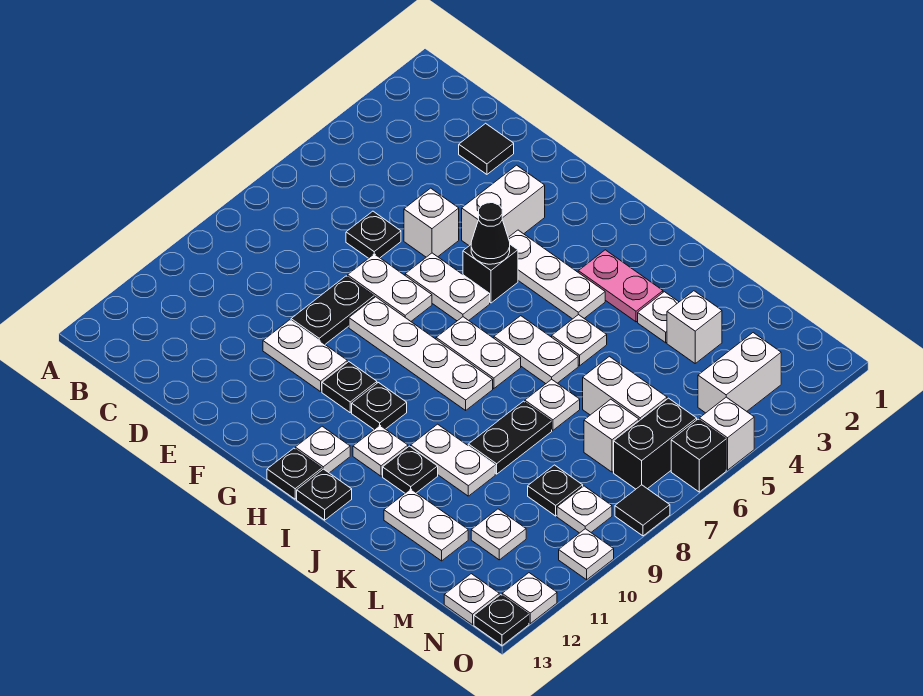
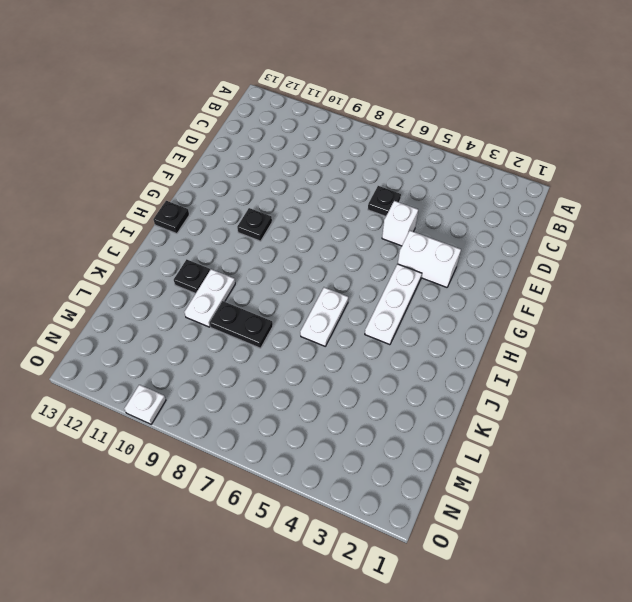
none -> black tile D2 level 1
none -> white plate E7:F7 level 1
none -> black plate E8:E9 level 1
none -> white plate E10:F10 level 1

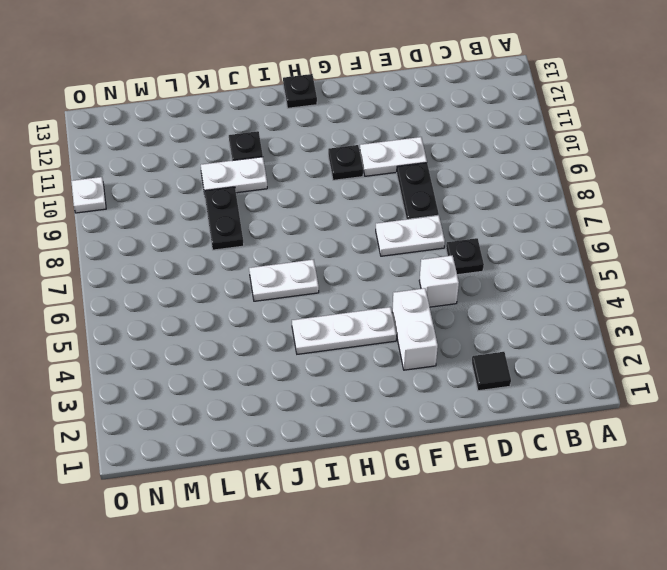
none -> white plate F6:G6 level 1
none -> white plate F8:I8 level 1
none -> black brick G5 level 1
none -> white plate H7:I7 level 1

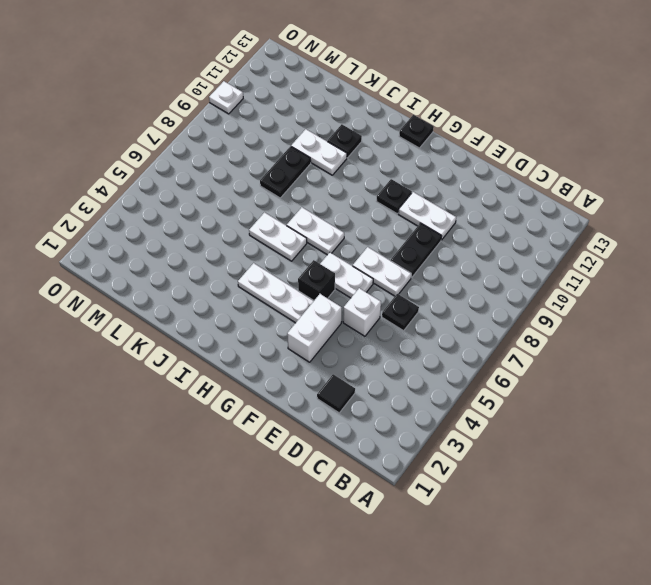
none -> white plate F8:I8 level 1
none -> black plate H10 level 1
none -> white plate H12 level 1
none -> pink plate I3:J3 level 1

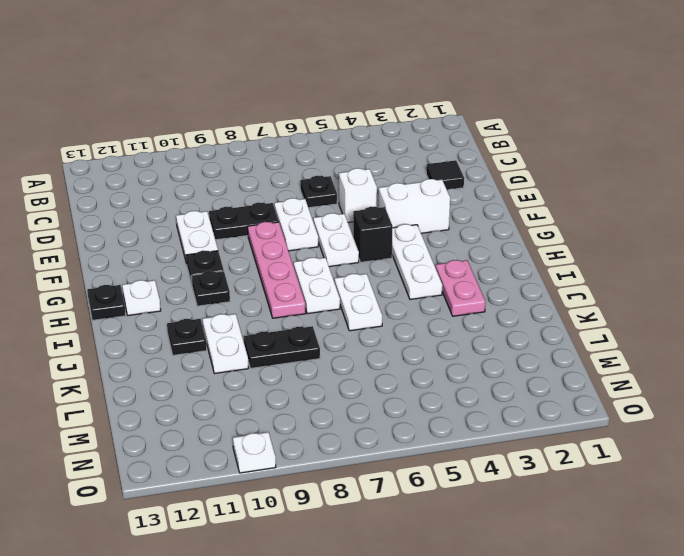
pink plate F8:I8 level 1 -> white plate F8:I8 level 1
none -> white plate I11 level 1
none -> black plate I13 level 1
none -> white plate J5 level 1
none -> white plate K3 level 1

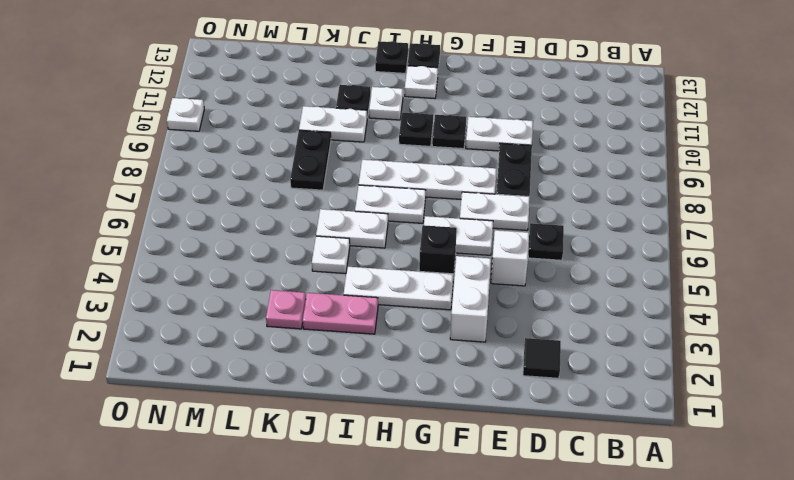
pink plate K3 level 1 -> white plate K3 level 1
none -> white plate K7 level 1
none -> white plate K12:L12 level 1
none -> white brick L3 level 1
none -> white brick L6:M6 level 1

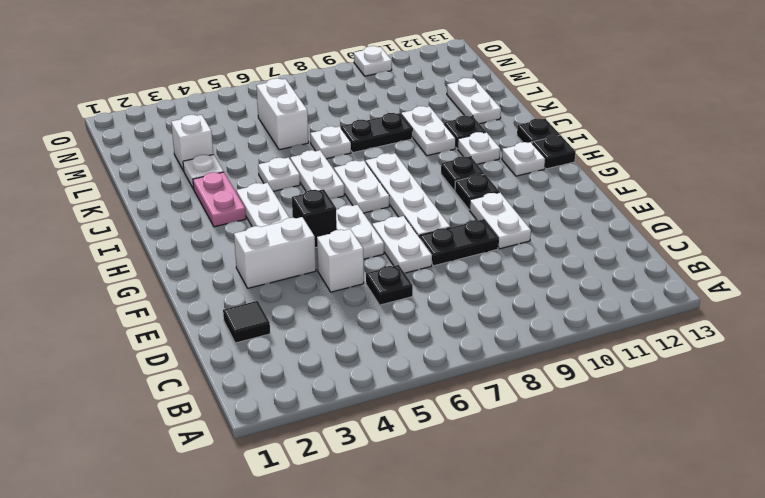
none -> white brick M7 level 1
none -> black plate M9 level 1
none -> white plate M11 level 1
none -> white brick N3:N4 level 1

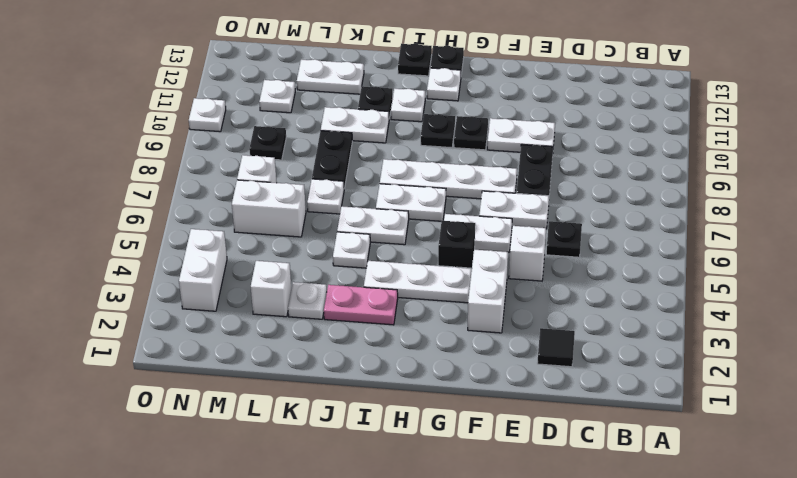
none -> black brick N6:N7 level 1
none -> white plate N9 level 1
none -> white plate N13 level 1
none -> white brick O5 level 1

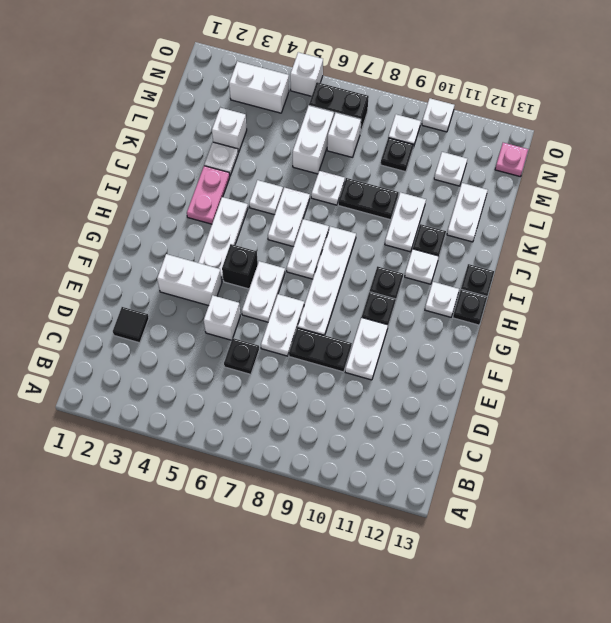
pink plate N13 level 1 -> white plate N13 level 1
none -> black brick O6 level 1
none -> black tile O8 level 1
none -> white plate O12 level 1
none -> black plate O13 level 1

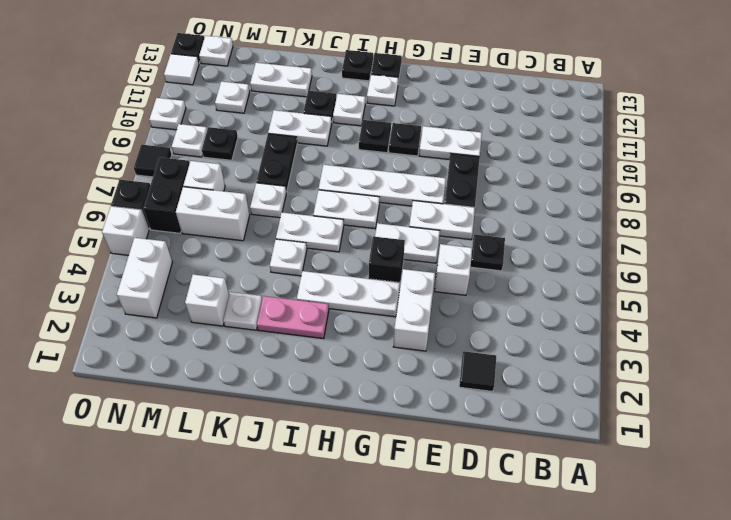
white tile O12 level 1 -> white plate O12 level 1
none -> black cone G5 level 2

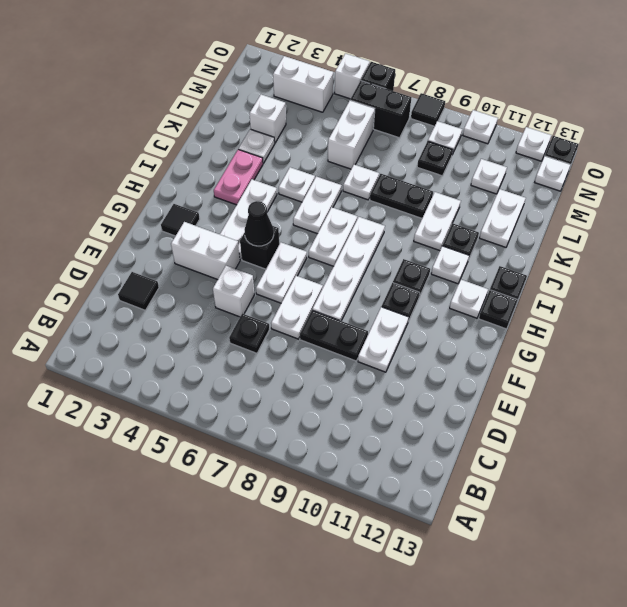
black tile G2 level 1 -> none
none -> white brick M7 level 1

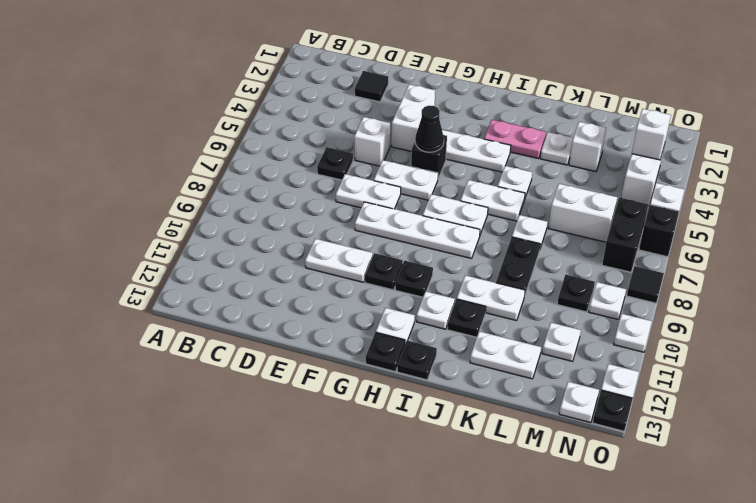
white brick N3 level 2 -> white brick M7 level 1
none -> black plate E8:E9 level 1

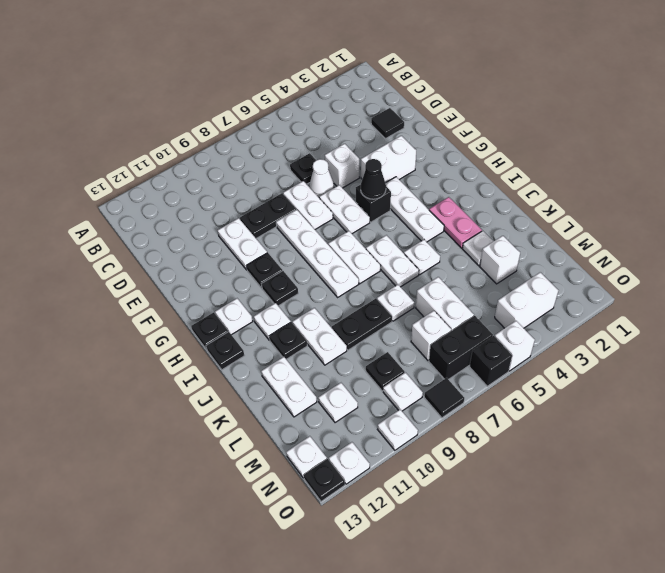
white cone E6 level 1 -> none

